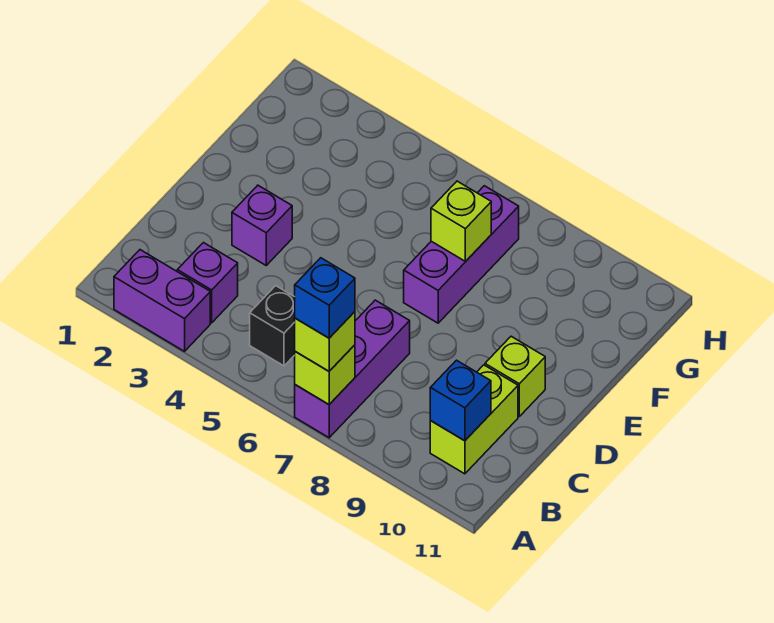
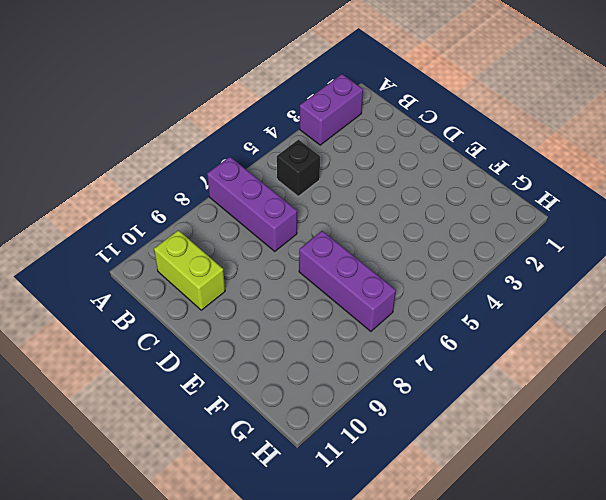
none -> purple brick B3 level 1
none -> purple brick D3 level 1
none -> lime brick D10 level 1

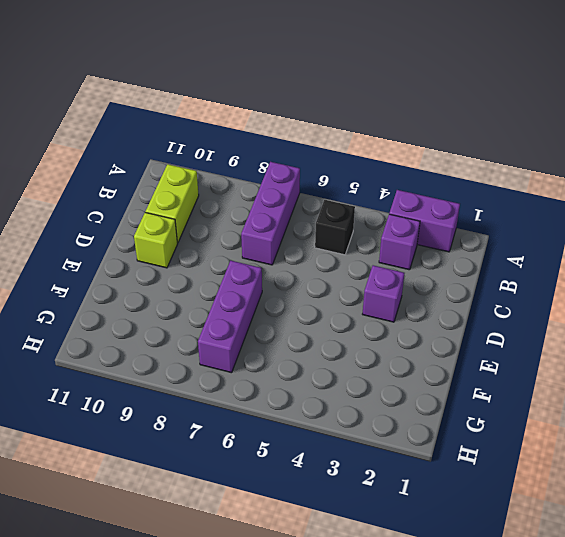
none -> lime brick A7 level 2
none -> blue brick B10 level 2
none -> lime brick F7 level 2

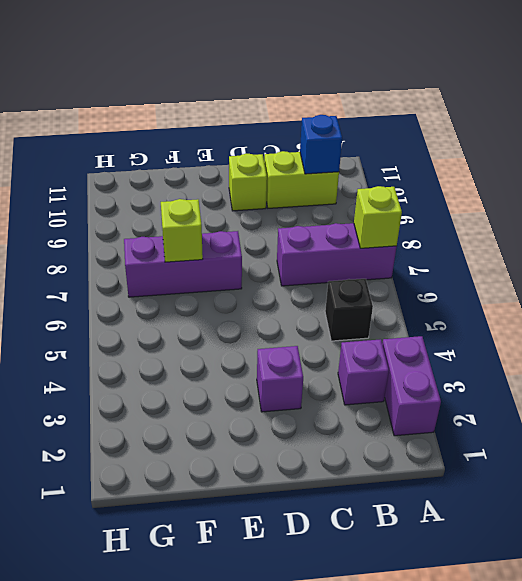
none -> lime brick A7 level 3
none -> blue brick A7 level 4

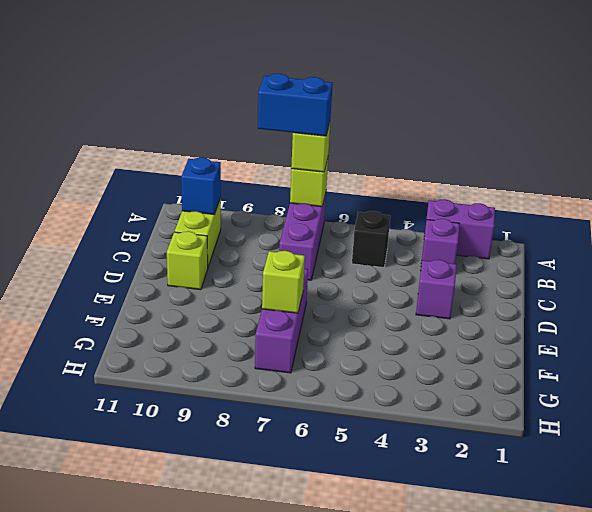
blue brick A7:A8 level 4 -> blue brick A7 level 4

